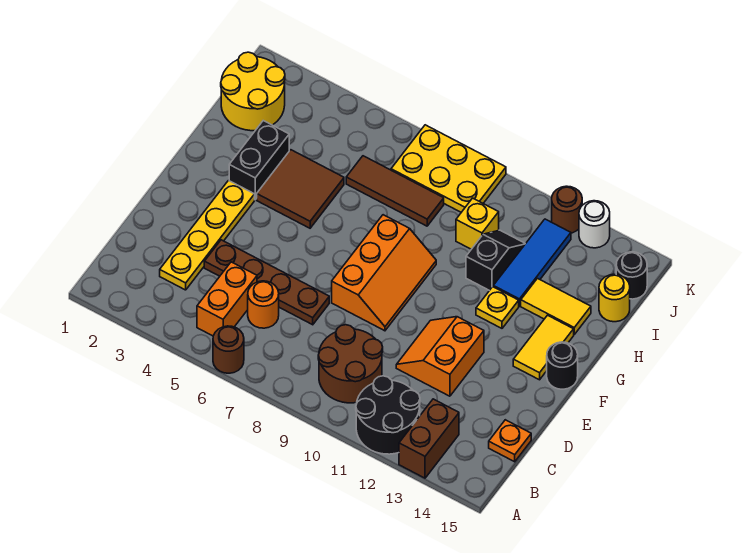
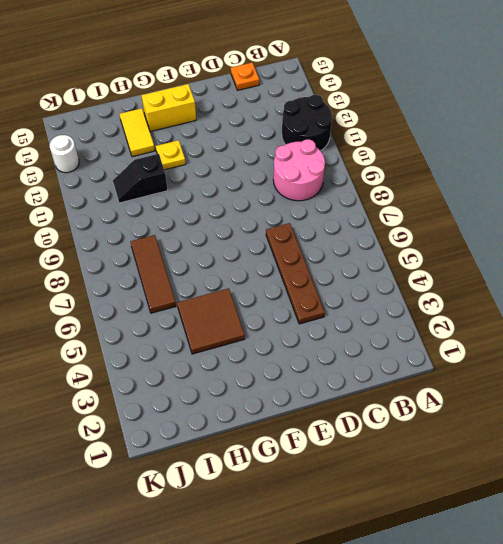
pink round brick B9:C10 level 1 -> brown round brick B9:C10 level 1
yellow brick F14:G14 level 1 -> yellow tile F14:G14 level 1
none -> brown round brick A6 level 1
none -> brown brick A13:B13 level 1
none -> orange brick B5:C5 level 1

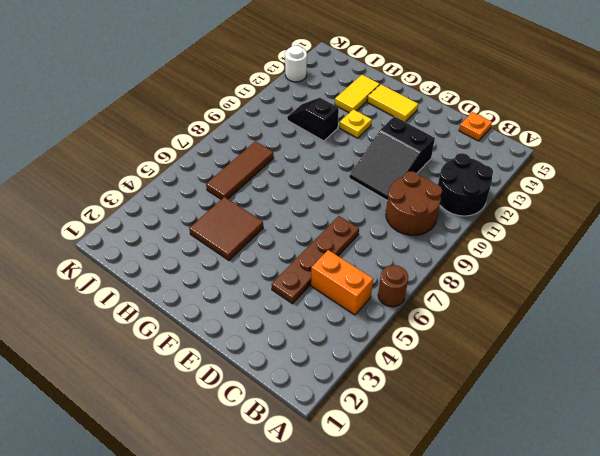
black slope D10:E12 level 1 top 12 -> orange slope D11:E12 level 1 top 12
none -> brown brick A13:B13 level 1
none -> yellow plate C3:F3 level 1
none -> orange round brick C6 level 1

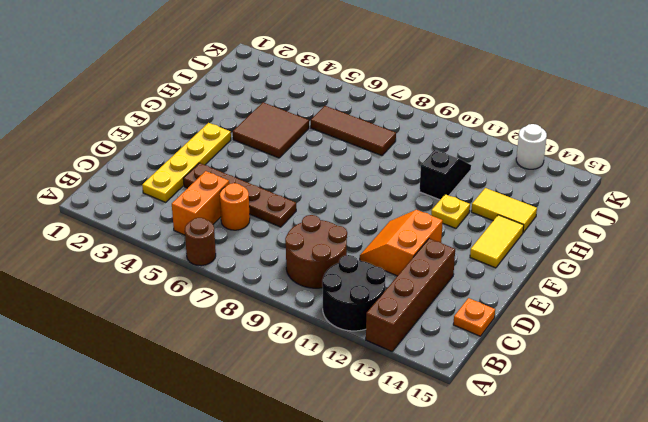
brown brick A13:D13 level 1 -> brown brick A13:B13 level 1
none -> orange slope E8:G9 level 1 top 8
none -> black round brick F15 level 1
none -> black brick G3:H3 level 1

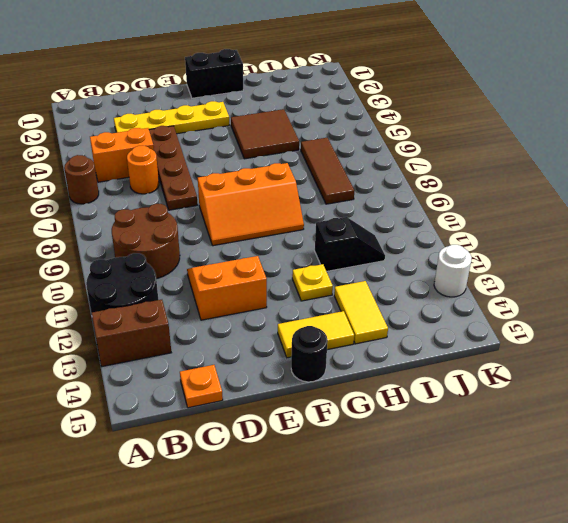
black brick F1:G1 level 1 -> black brick G3:H3 level 1
none -> blue tile H12:J12 level 1
none -> yellow round brick I1:J2 level 1
none -> yellow brick I10 level 1

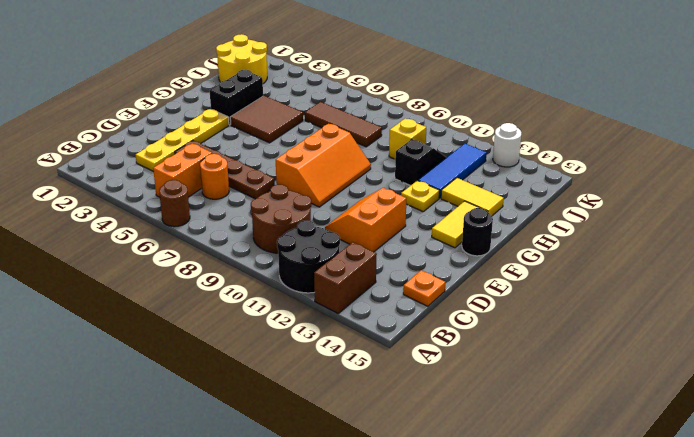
none -> yellow round brick I15 level 1
none -> yellow plate J7:K9 level 1
none -> black round brick J15 level 1

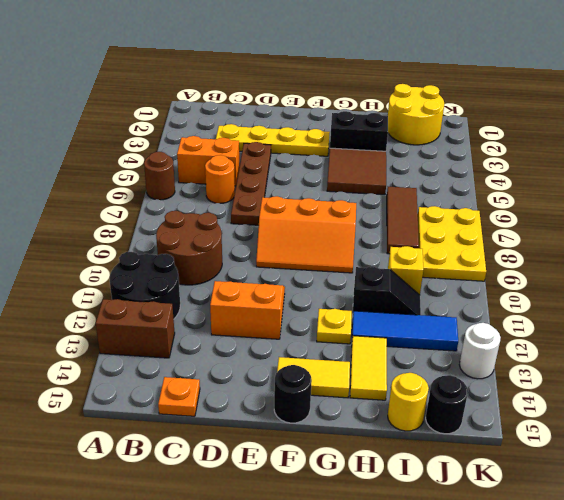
none -> brown round brick K12 level 1

